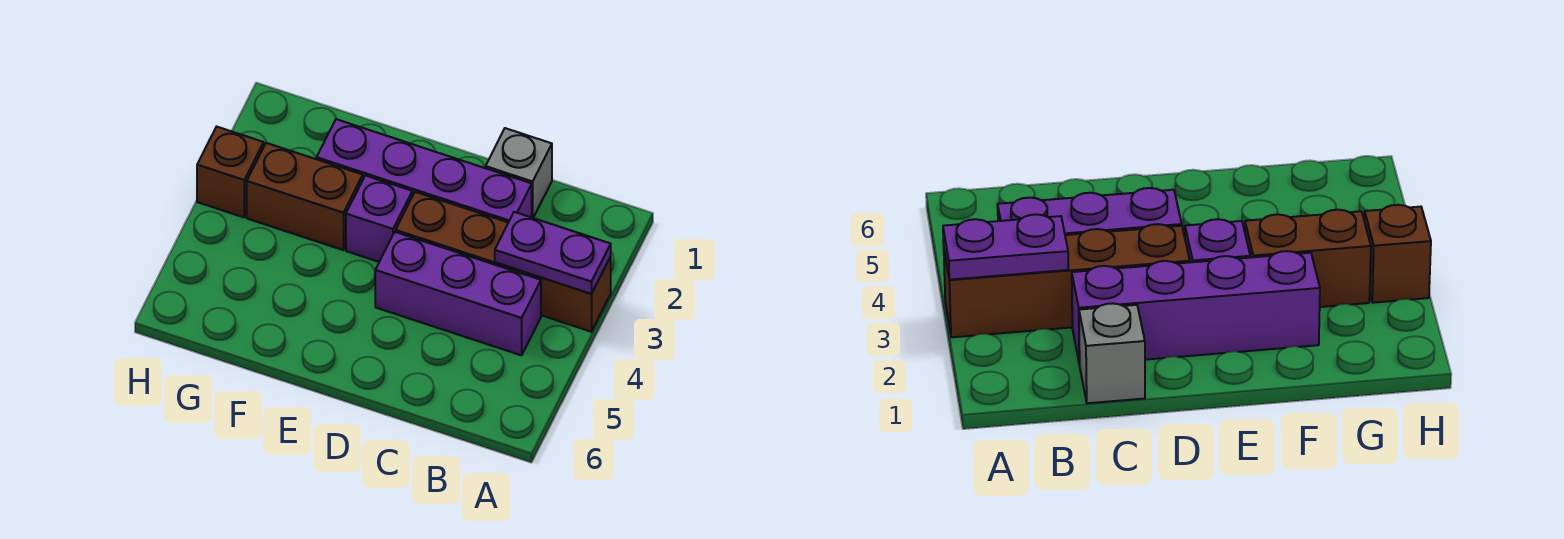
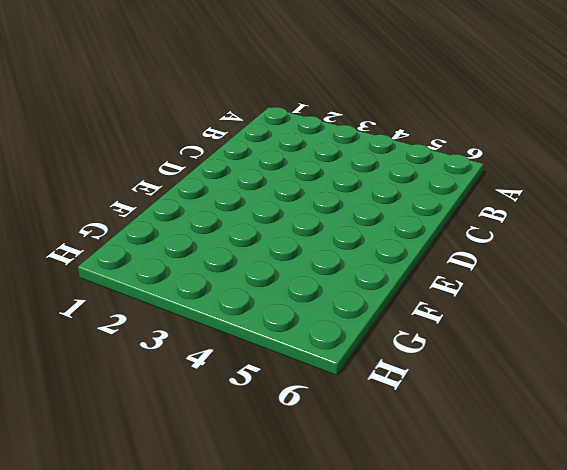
none -> brown brick A3:D3 level 1
none -> purple brick B4:D4 level 1

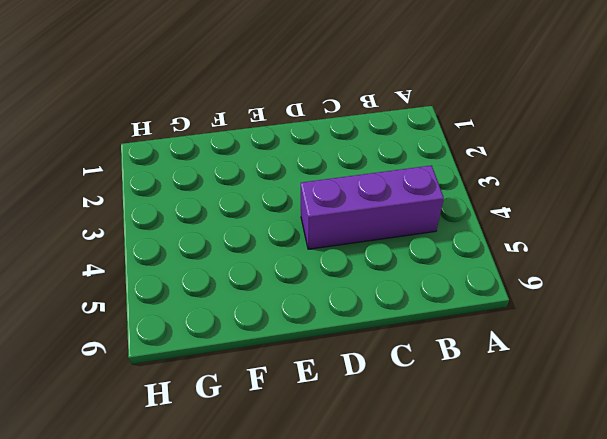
none -> brown brick A3:D3 level 1
none -> grey brick C1 level 1

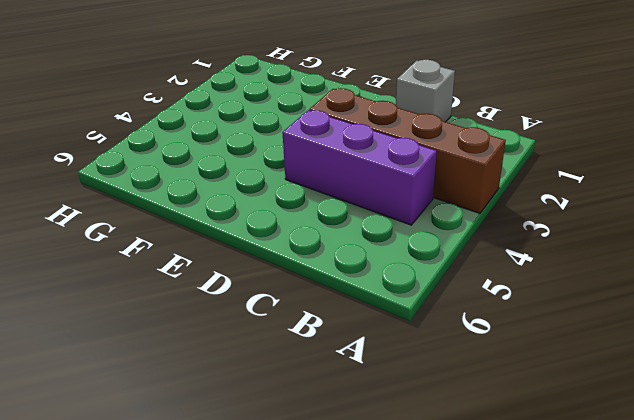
none -> purple brick C2:F2 level 1
none -> purple brick E3 level 1

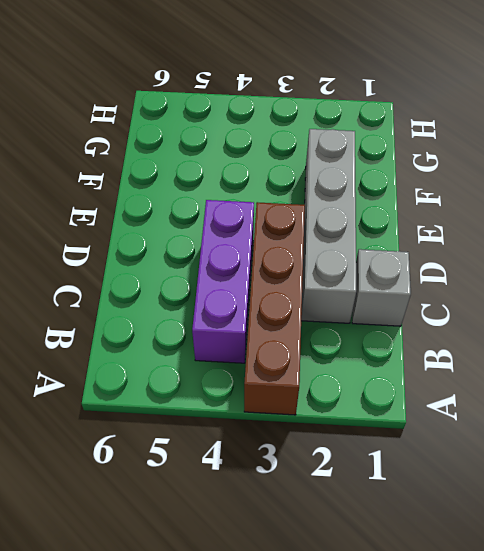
grey brick C2:F2 level 1 -> purple brick C2:F2 level 1
none -> purple brick E3 level 1
none -> brown brick F3:G3 level 1

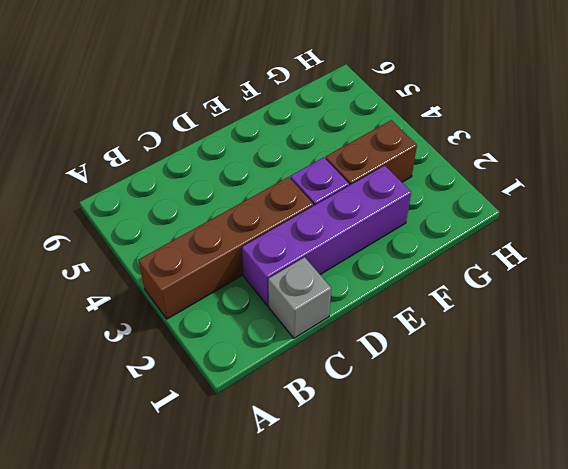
none -> purple brick B4:D4 level 1
none -> brown brick H3 level 1

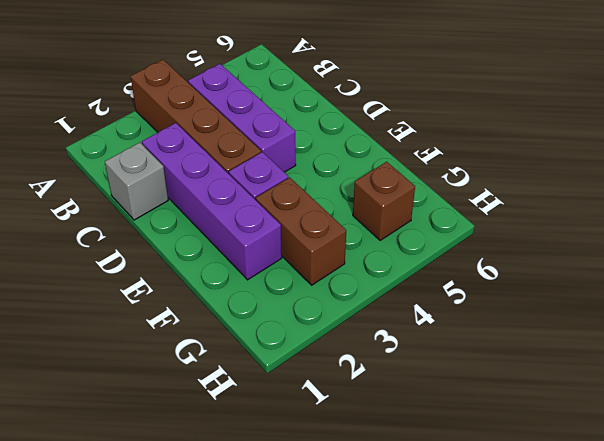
brown brick G5 level 1 -> brown brick H3 level 1
none -> purple plate A3:B3 level 2

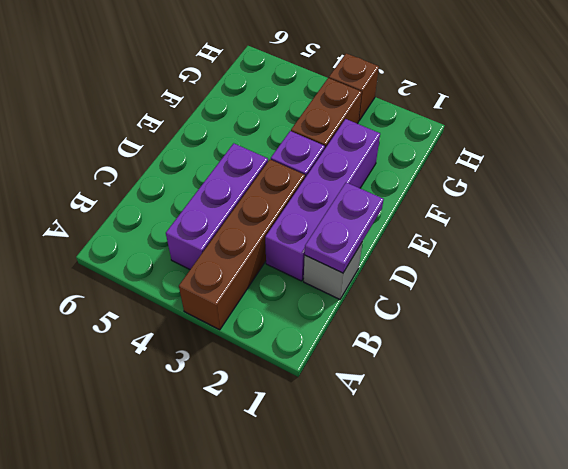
purple plate C1:D1 level 2 -> purple plate A3:B3 level 2

